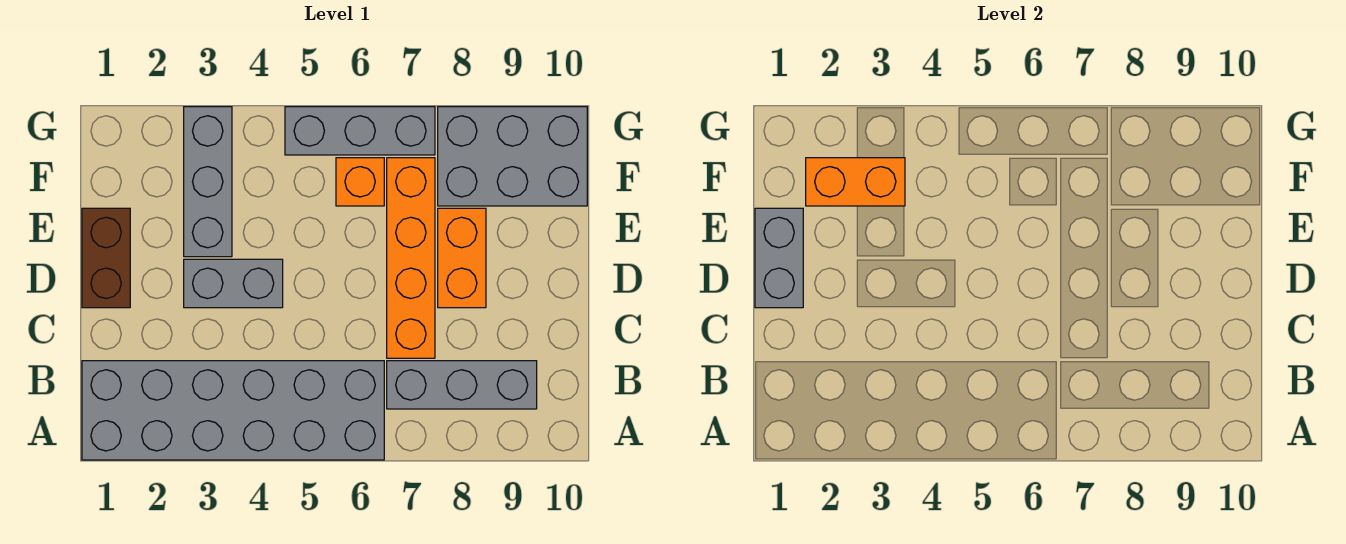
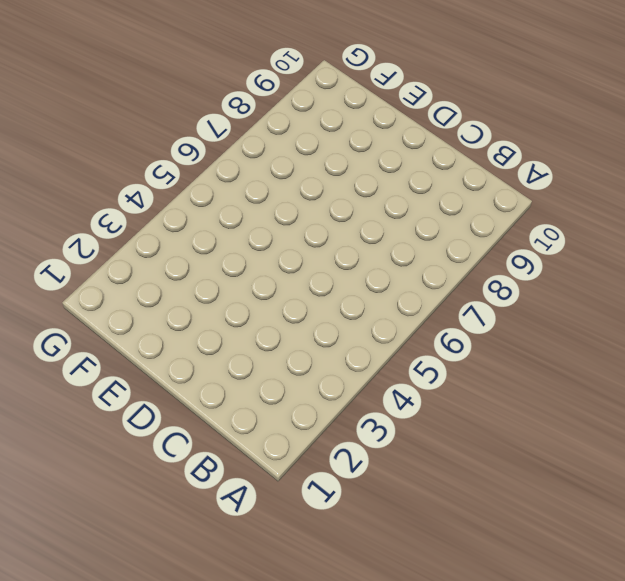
none -> grey brick A1:B6 level 1
none -> grey brick B7:B9 level 1
none -> orange brick C7:F7 level 1

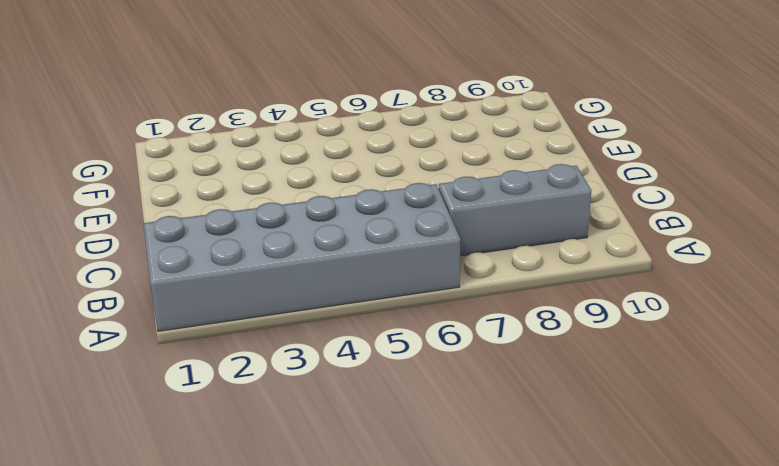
none -> orange brick C7:F7 level 1
none -> brown brick D1:E1 level 1
none -> grey brick D3:D4 level 1

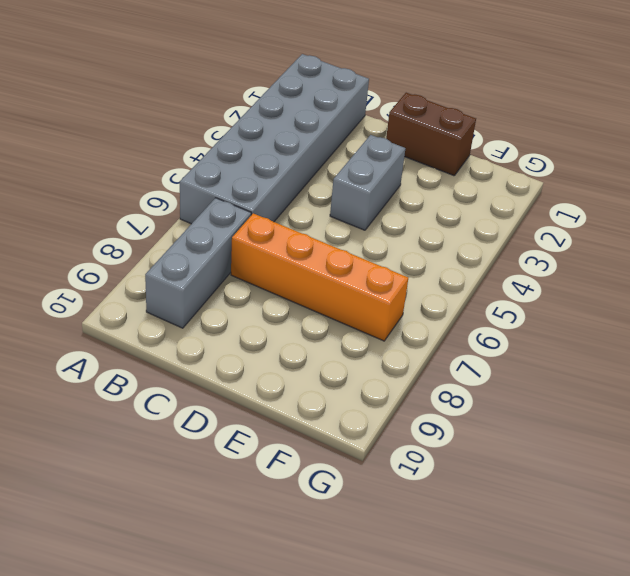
none -> orange brick D8:E8 level 1
none -> grey brick E3:G3 level 1
none -> orange brick F6 level 1

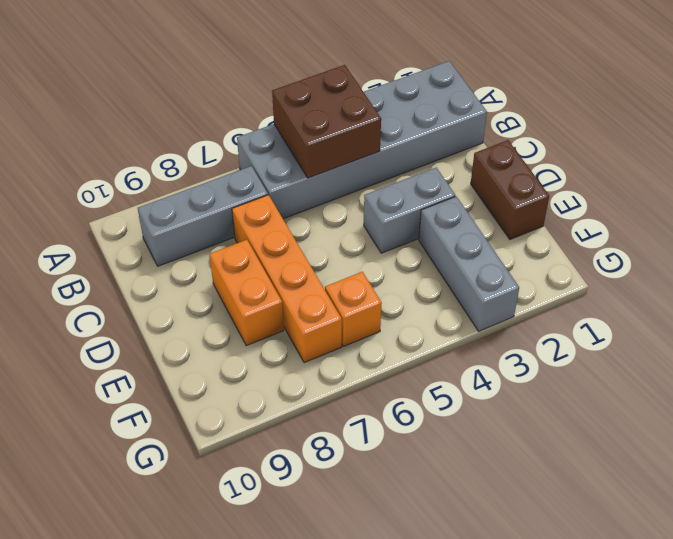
brown brick A4:B5 level 2 -> none
none -> grey brick F8:G10 level 1
none -> grey brick G5:G7 level 1
none -> grey brick D1:E1 level 2

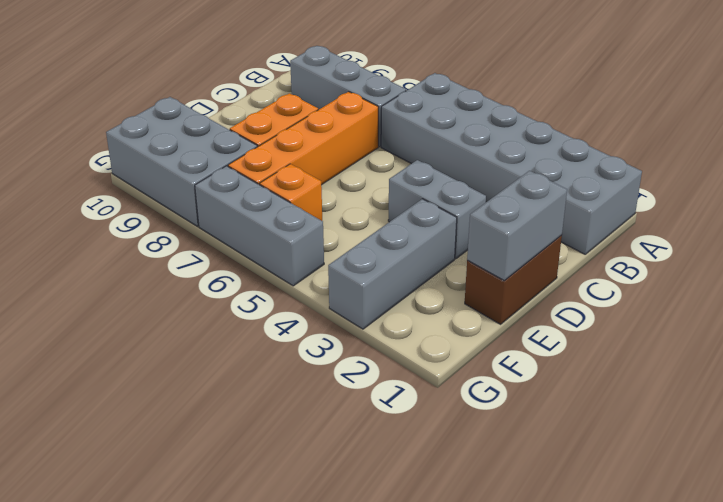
none -> orange brick F2:F3 level 2

